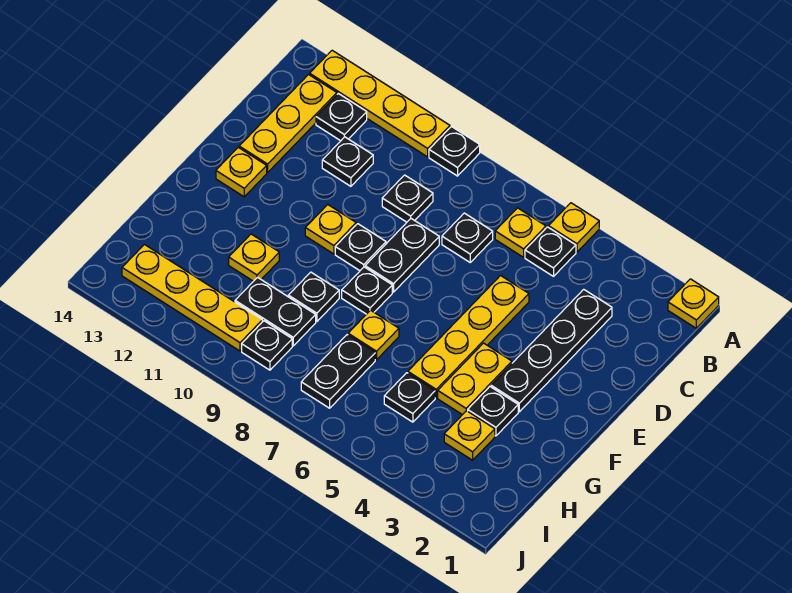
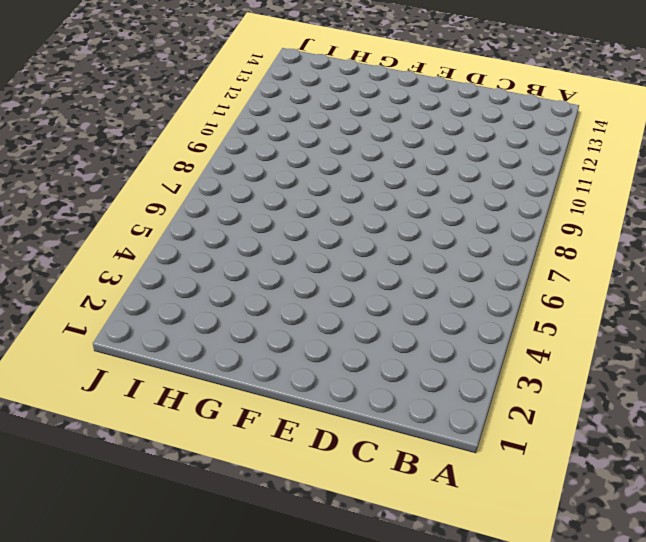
none -> yellow plate A1 level 1
none -> yellow plate A5 level 1
none -> black plate A9 level 1

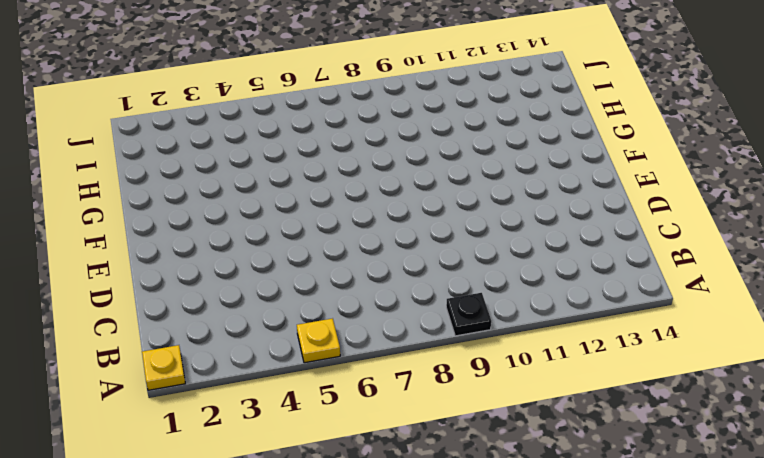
none -> yellow plate A10:A13 level 1
none -> black plate B5 level 1
none -> yellow plate B6 level 1

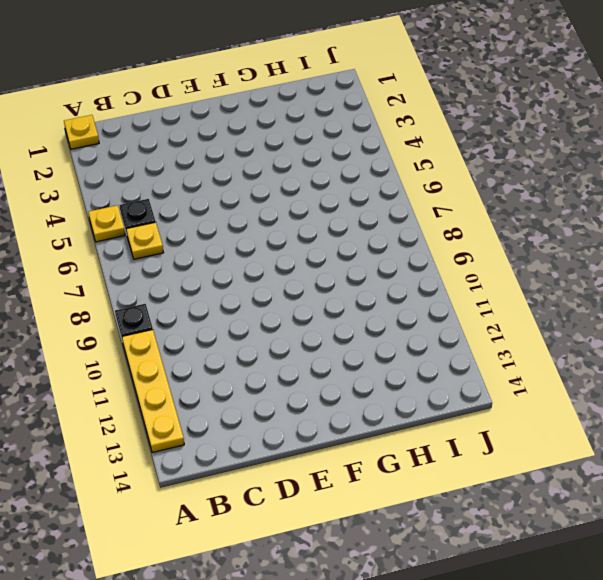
none -> black plate B12 level 1
none -> yellow plate B13:D13 level 1
none -> black plate C3:F3 level 1

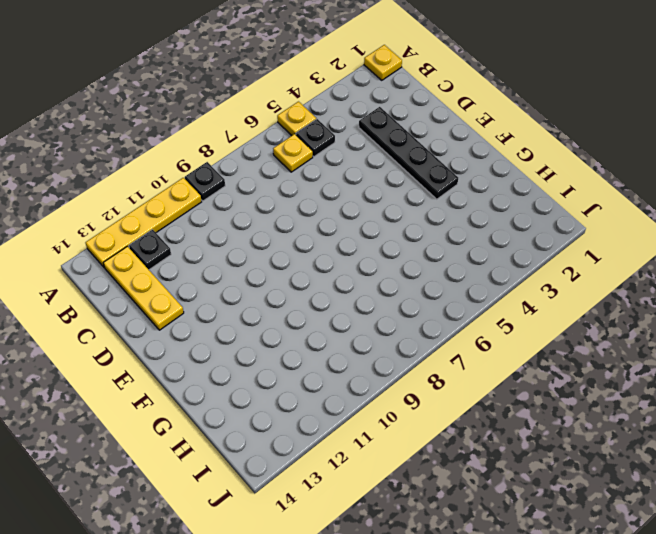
none -> black plate C7 level 1
none -> black plate C9 level 1
none -> black plate C11 level 1

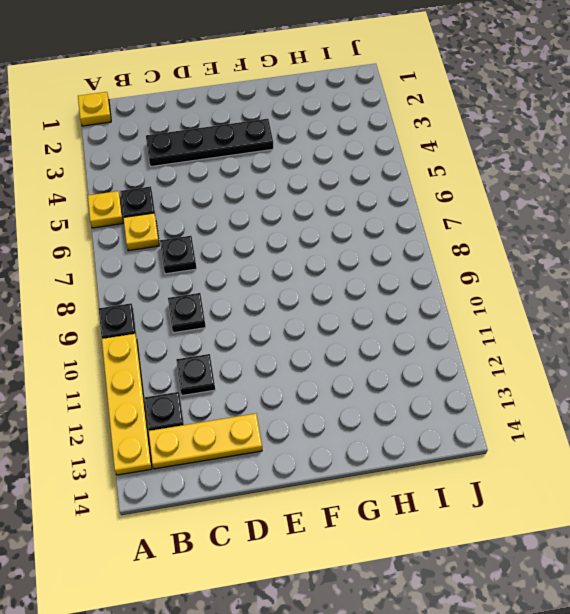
none -> yellow plate D5:G5 level 1
none -> black plate D8:E8 level 1
none -> black plate E9 level 1

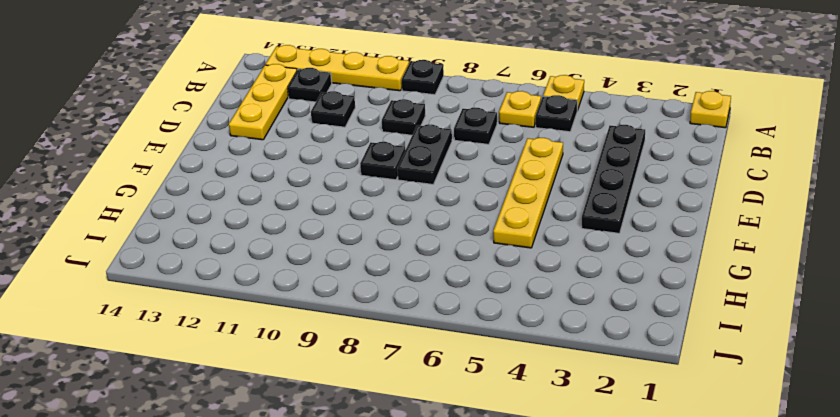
none -> yellow plate E10 level 1
none -> yellow plate E13 level 1
none -> yellow plate F4:G4 level 1

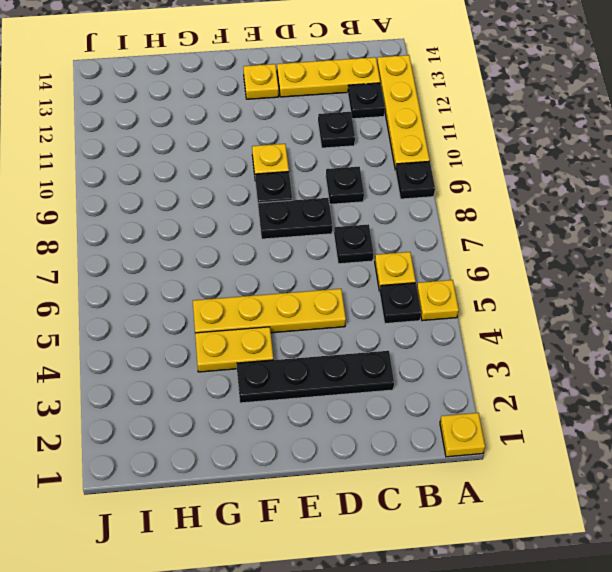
none -> black plate F8 level 1
none -> black plate G3 level 1
none -> yellow plate G7 level 1

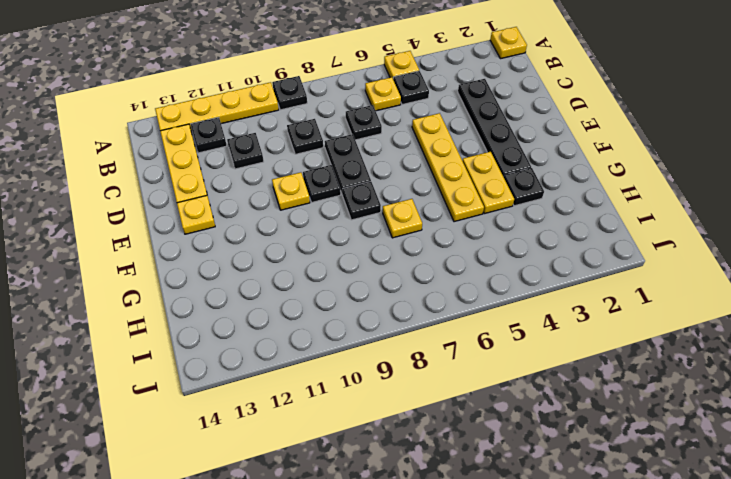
none -> black plate G9 level 1
none -> yellow plate G11 level 1
none -> yellow plate H3 level 1

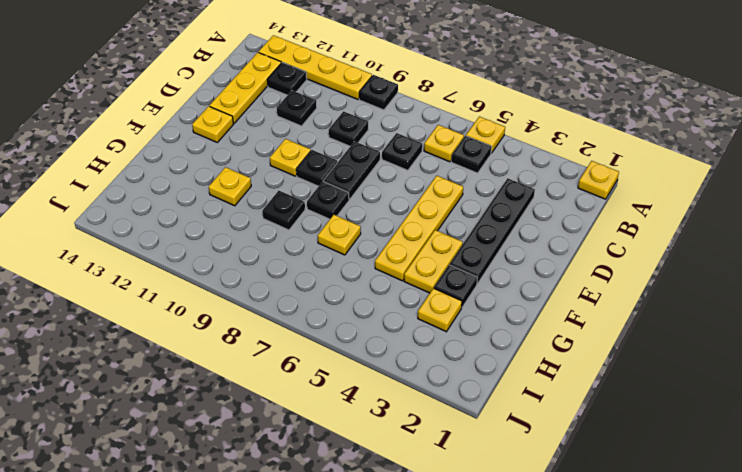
none -> black plate H5 level 1
none -> black plate H7:I7 level 1
none -> black plate H9:H10 level 1

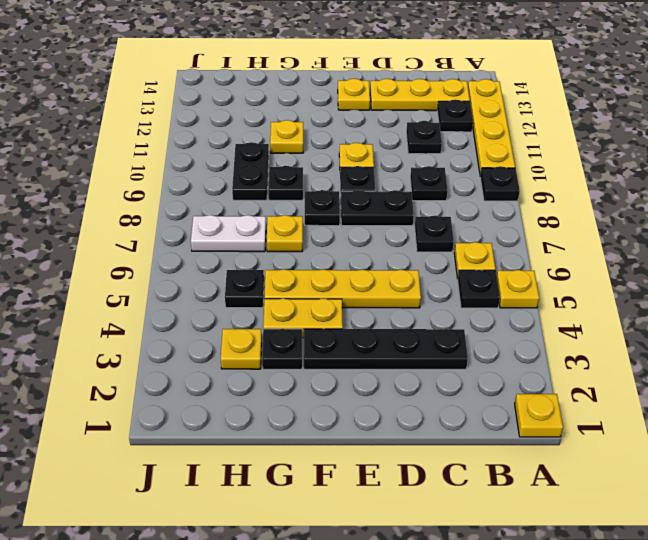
white plate H7:I7 level 1 -> black plate H7:I7 level 1
none -> black plate I9 level 1
none -> yellow plate I10:I13 level 1

